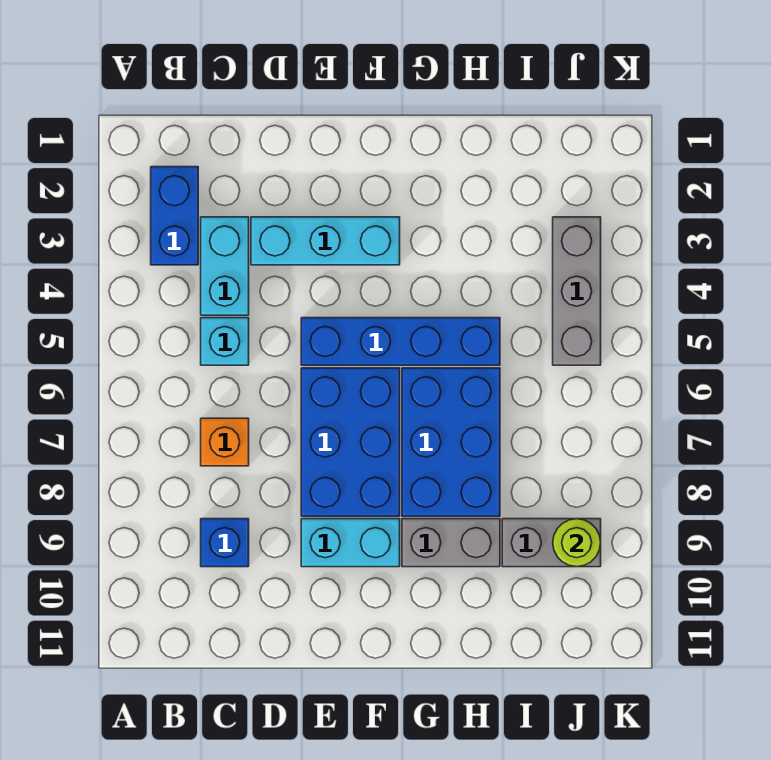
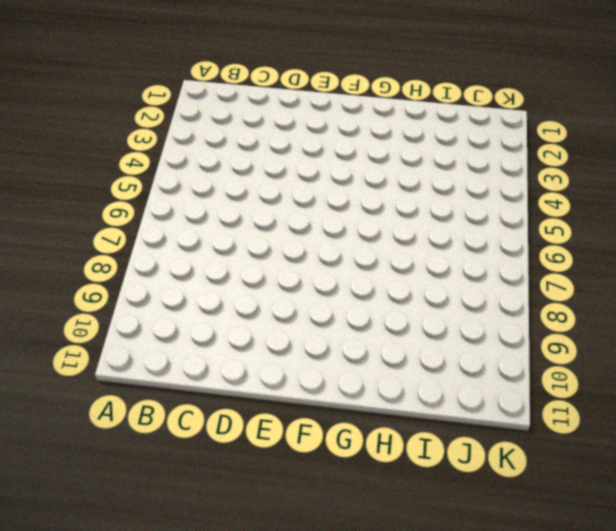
none -> blue brick B2:B3 level 1
none -> cyan brick C3:C4 level 1
none -> cyan brick C5 level 1

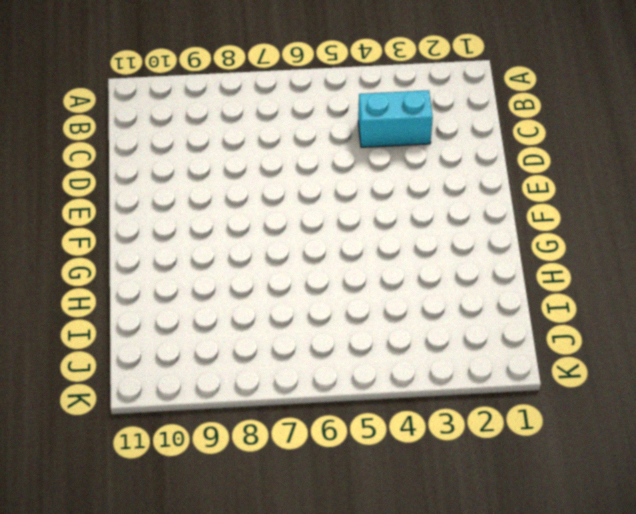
none -> blue brick B2:B3 level 1
none -> cyan brick C5 level 1
none -> orange brick C7 level 1

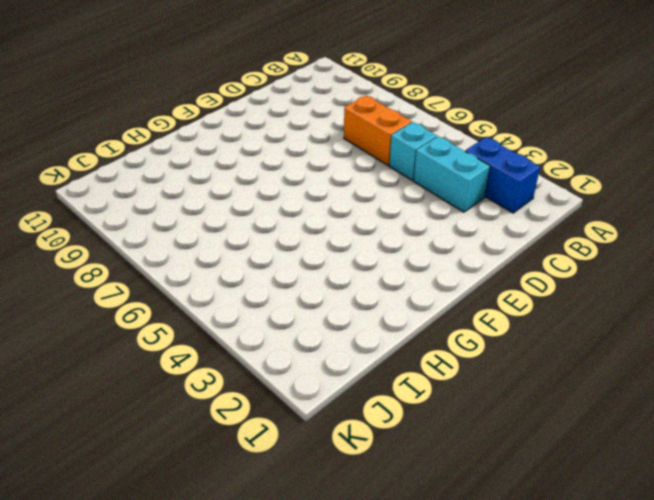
orange brick C6:C7 level 1 -> orange brick C7 level 1
none -> blue brick C9 level 1
none -> cyan brick D3:F3 level 1
none -> blue brick E5:H5 level 1

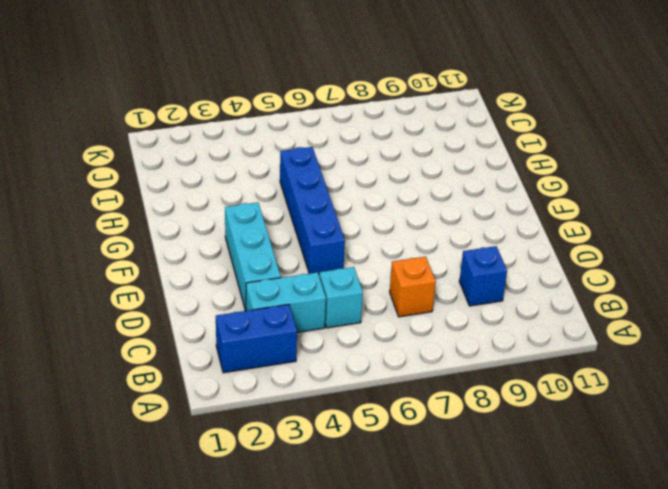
none -> blue brick E6:F8 level 1
none -> cyan brick E9:F9 level 1
none -> blue brick G6:H8 level 1

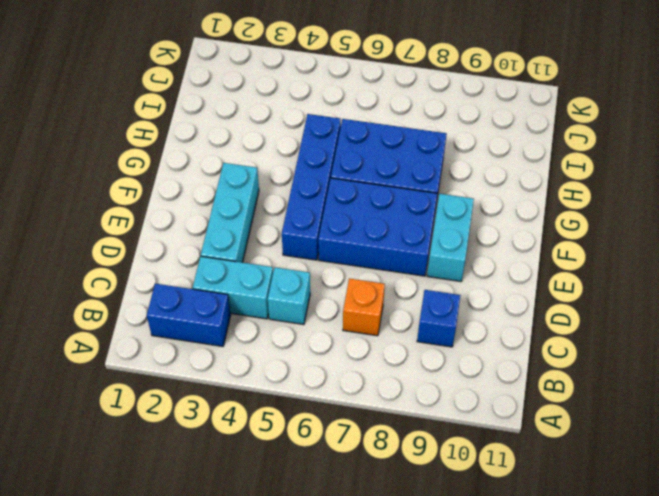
none -> grey brick G9:H9 level 1
none -> grey brick I9:J9 level 1
none -> grey brick J3:J5 level 1

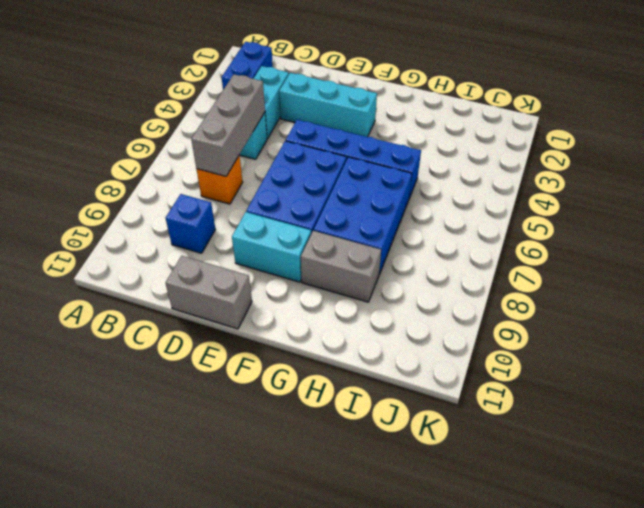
grey brick C5:C7 level 2 -> grey brick J3:J5 level 1
grey brick D11:E11 level 1 -> grey brick I9:J9 level 1
none -> lime round brick J9 level 2

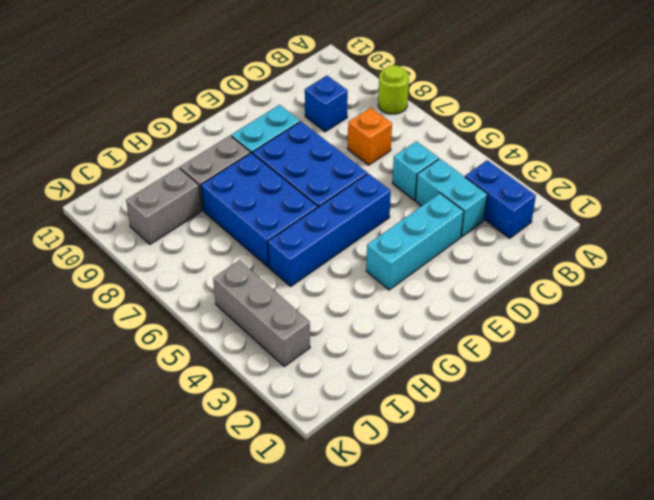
lime round brick A8 level 1 -> lime round brick J9 level 2

